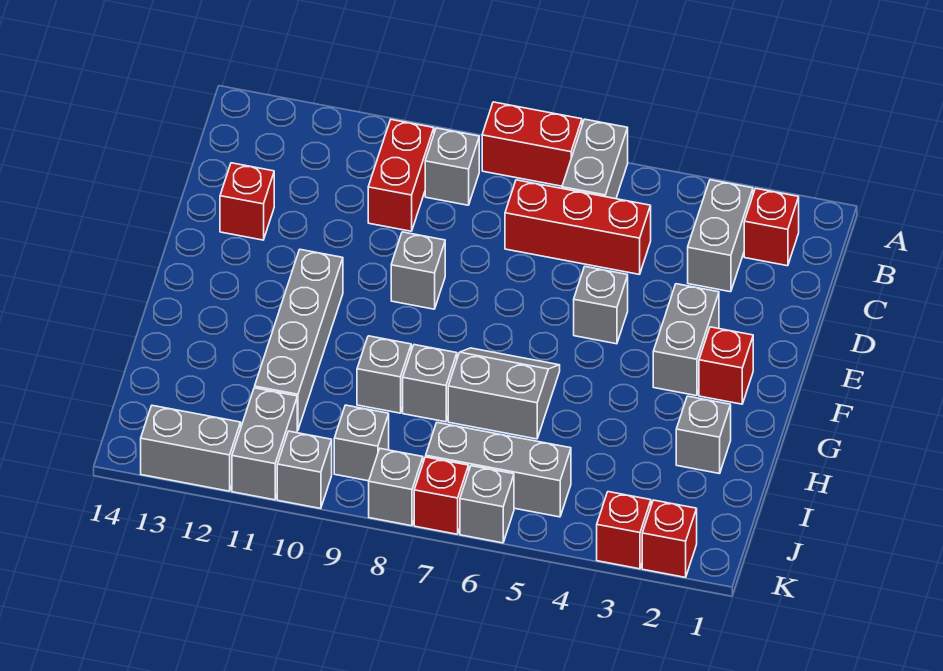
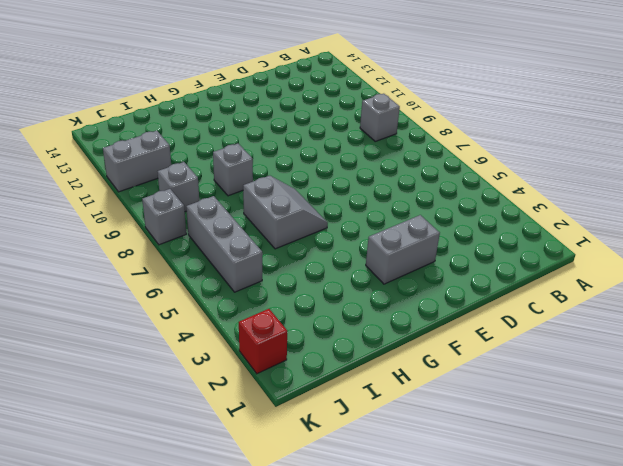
none -> grey brick A6:B6 level 1
none -> red brick A7:A8 level 1
none -> red brick B2 level 1

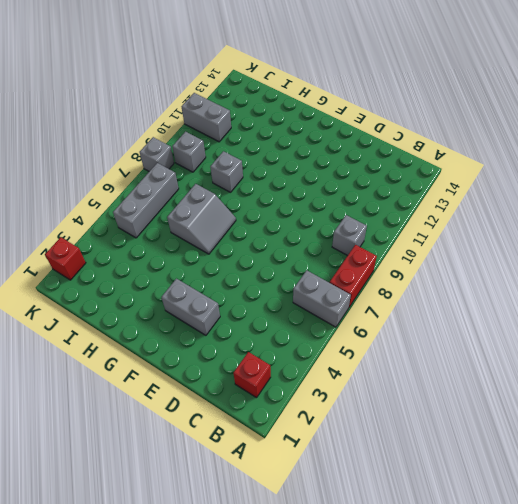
none -> grey brick B3:C3 level 1
none -> red brick B10:C10 level 1
none -> red brick C5:C7 level 1

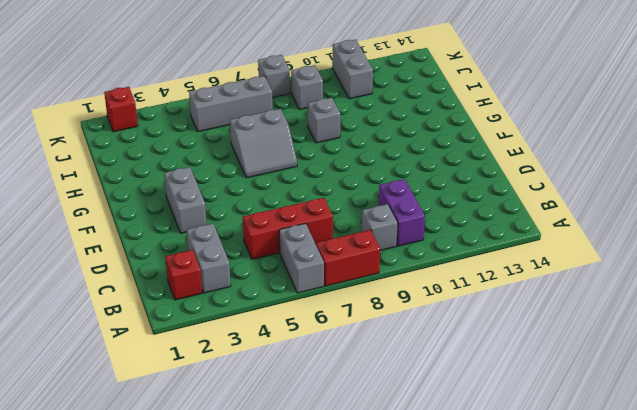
purple brick B10:C10 level 1 -> red brick B10:C10 level 1
none -> red brick D13 level 1
none -> grey brick E5 level 1
none -> grey brick E9 level 1

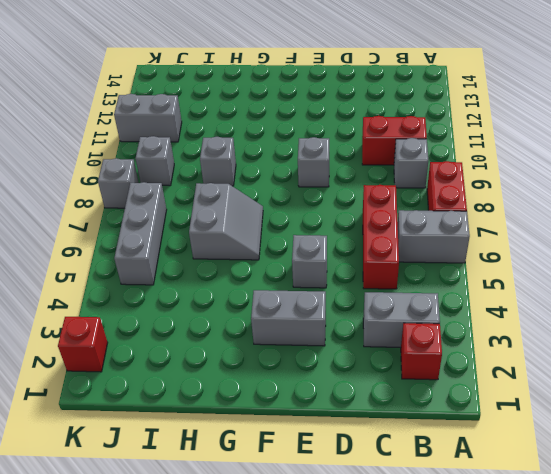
none -> red brick D13 level 1
none -> red brick F2 level 1
none -> grey brick F11:I11 level 1

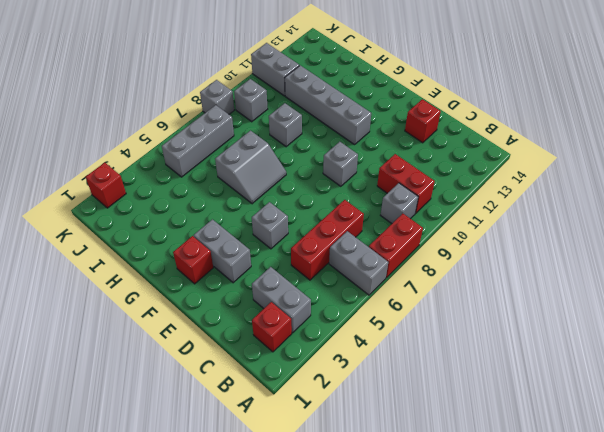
none -> grey brick H2 level 1
none -> grey brick H8 level 1
none -> red brick K3 level 1

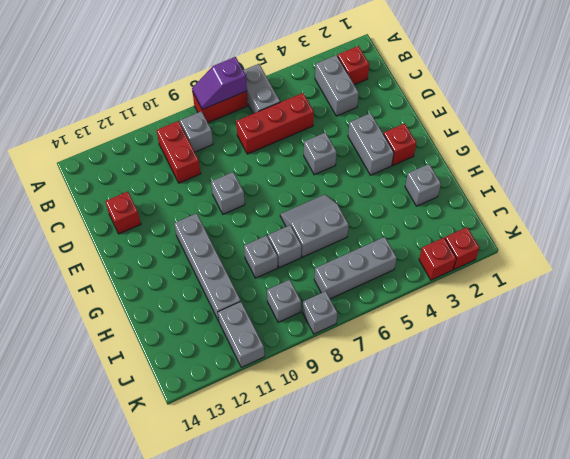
purple slope A7:A8 level 2 top 7 -> none
none -> grey brick K6 level 1
none -> red brick K7 level 1
none -> grey brick K10 level 1

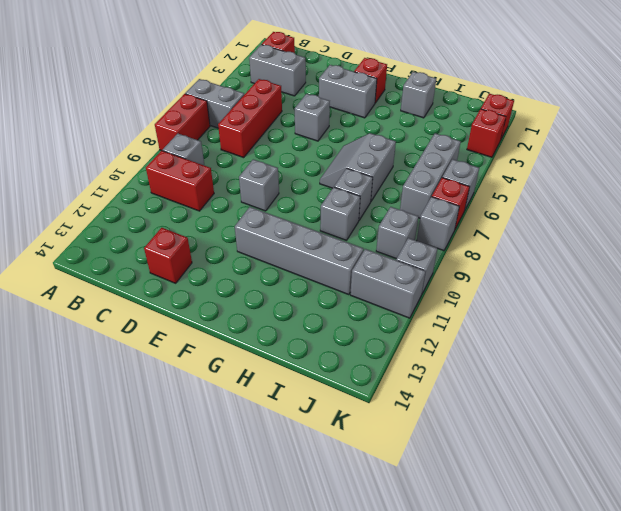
none -> grey brick K12:K13 level 1

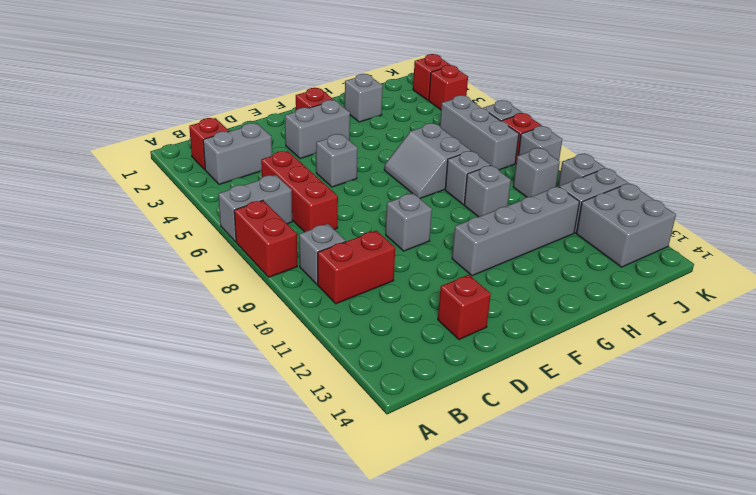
grey brick J12:K13 level 1 -> grey brick K12:K13 level 1

